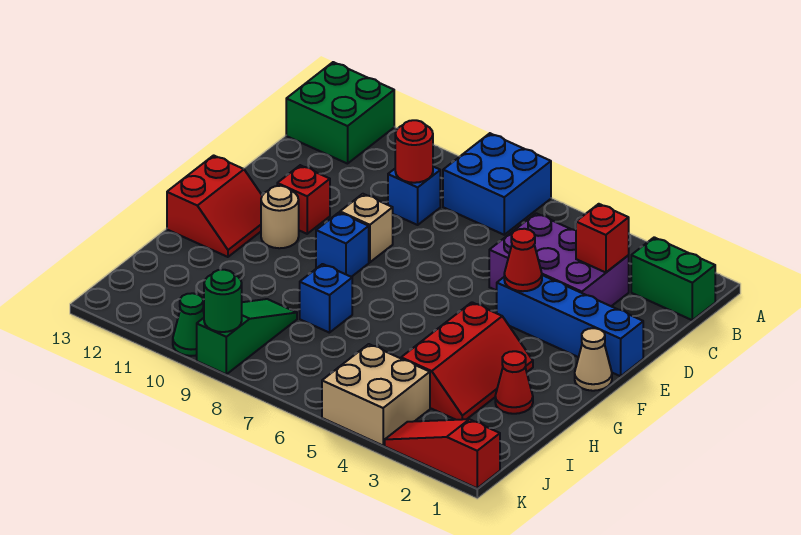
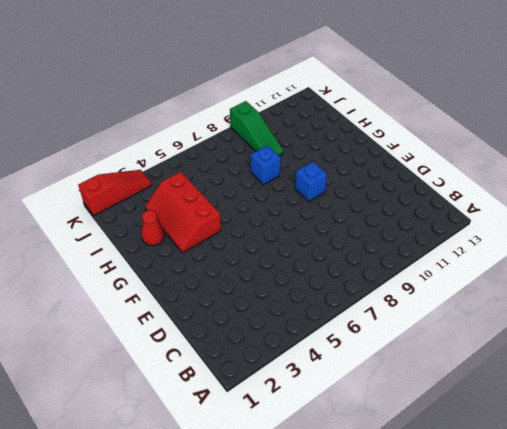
none -> blue brick A7:B8 level 1
none -> green brick A12:B13 level 1
none -> green brick B1:B2 level 1

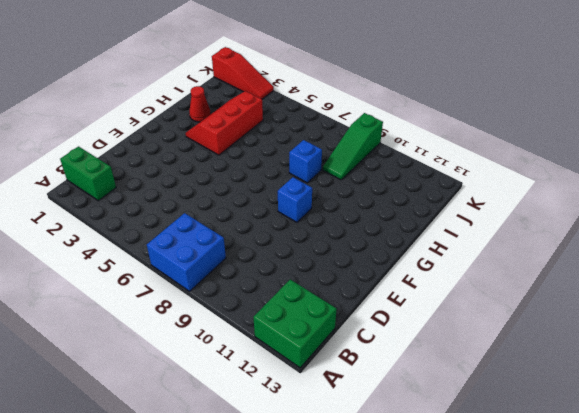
none -> purple brick C3:D5 level 1
none -> blue brick C9 level 1
none -> blue brick E1:E4 level 1

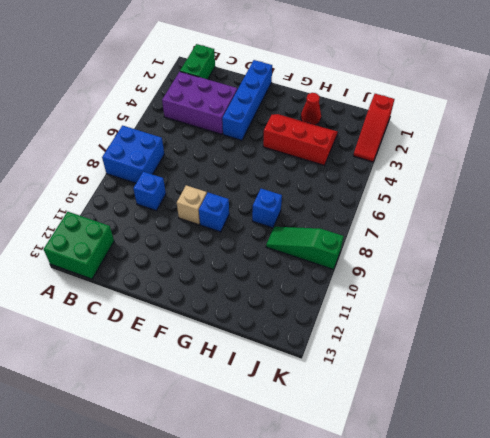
purple brick B3:D4 level 1 -> purple brick C3:D5 level 1
none -> red brick E11 level 1
none -> tan cone F1 level 1
none -> tan round brick F11 level 1

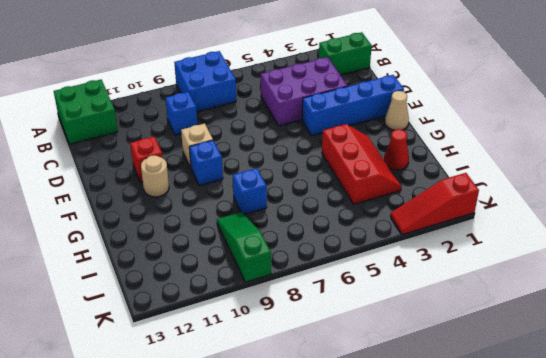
none -> red slope F12:G13 level 1 top 13
none -> tan brick J4:K5 level 1
none -> green cone K10 level 1

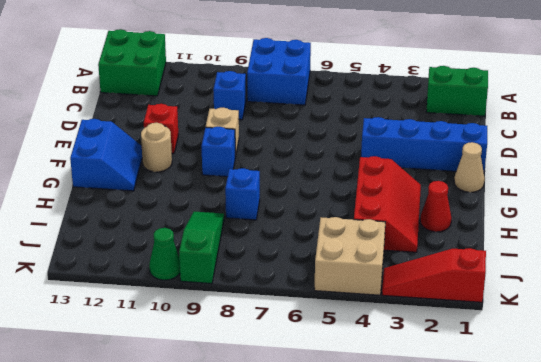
blue slope F12:G13 level 1 top 13 -> red slope F12:G13 level 1 top 13
none -> purple brick C3:D5 level 1
none -> red brick C3 level 2
none -> red round brick C9 level 2

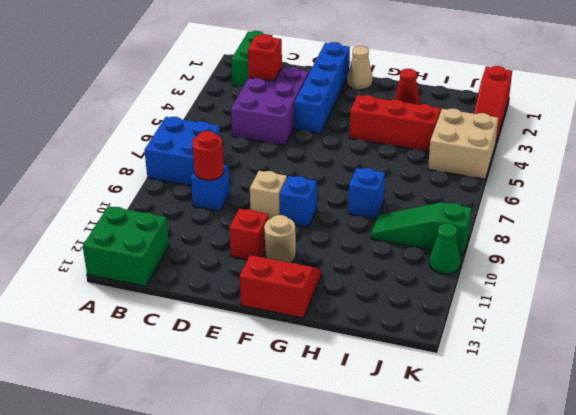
none -> red cone E4 level 2
none -> green round brick K9 level 2

